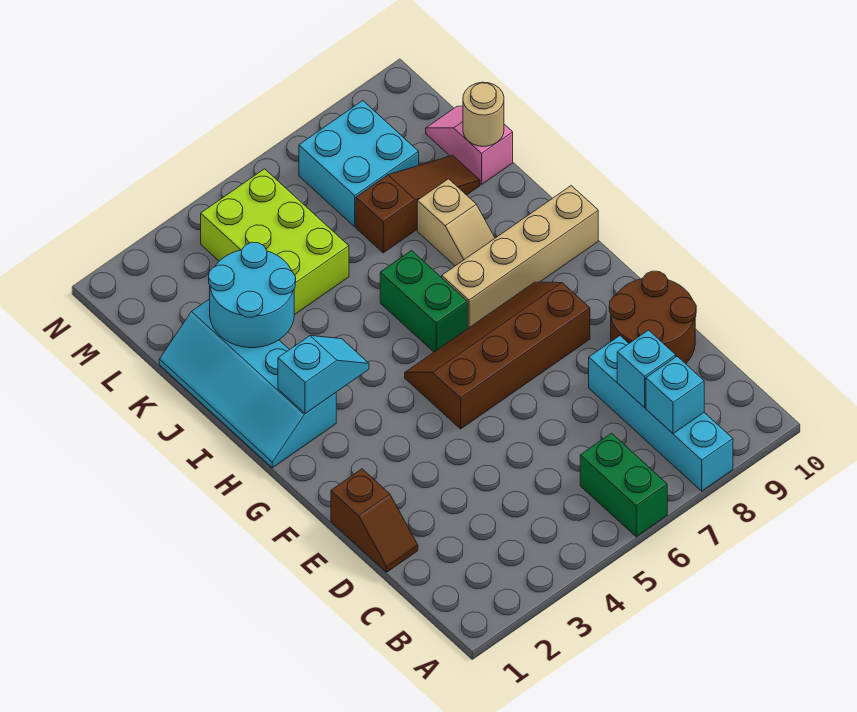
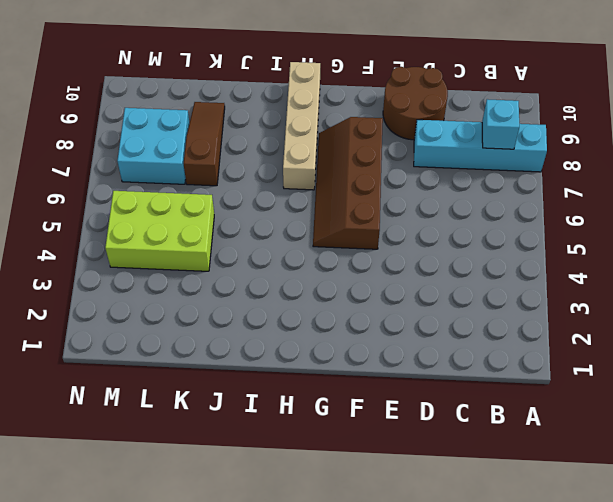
none -> green brick A6:B6 level 1
none -> brown slope D1:E1 level 1 top E
none -> cyan slope H1:K2 level 1 top 2

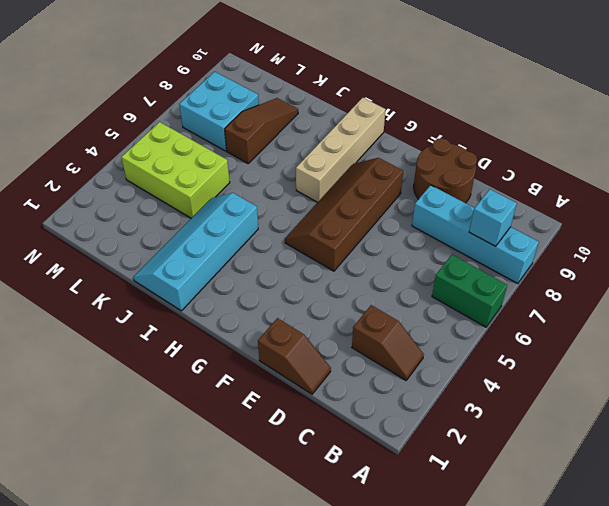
brown slope B3:C3 level 1 top C -> none
cyan slope I1:J4 level 1 top I -> cyan slope H1:K2 level 1 top 2
none -> green brick H6:I6 level 1
none -> tan slope I8:J8 level 1 top J
none -> pink slope K10:L10 level 1 top K

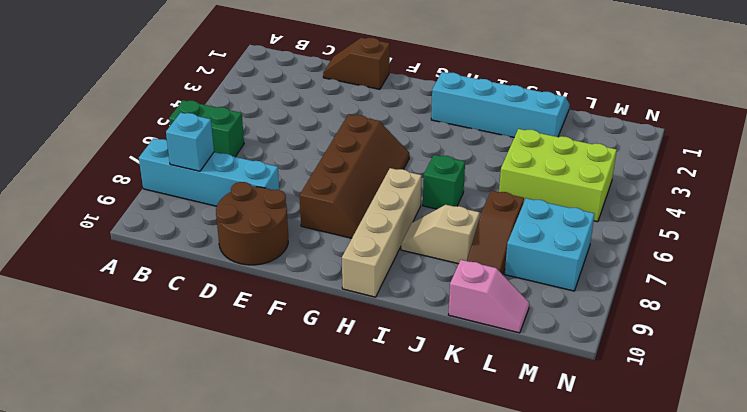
green brick I6 level 1 -> green brick H6:I6 level 1
none -> cyan brick C8 level 2
none -> cyan slope H2:H3 level 2 top 2
none -> cyan round brick J2:K3 level 2

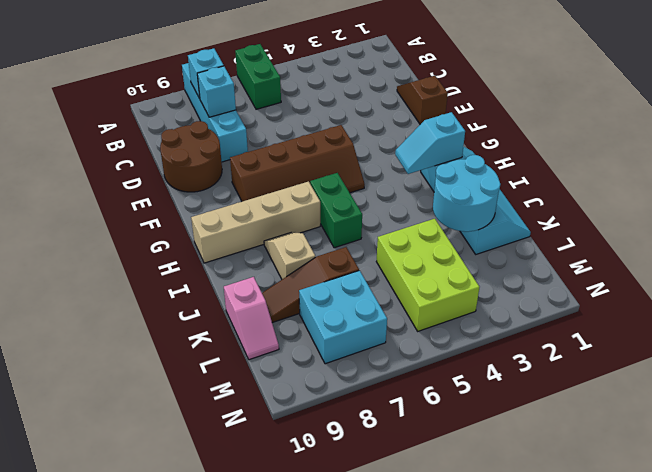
none -> tan round brick K10 level 2

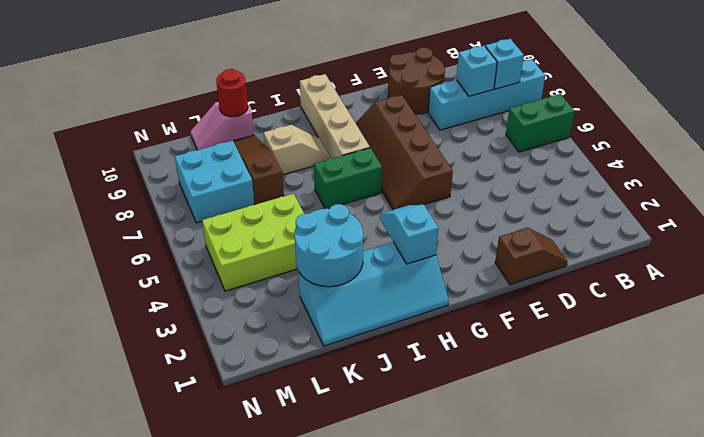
red round brick K10 level 2 -> tan round brick K10 level 2

